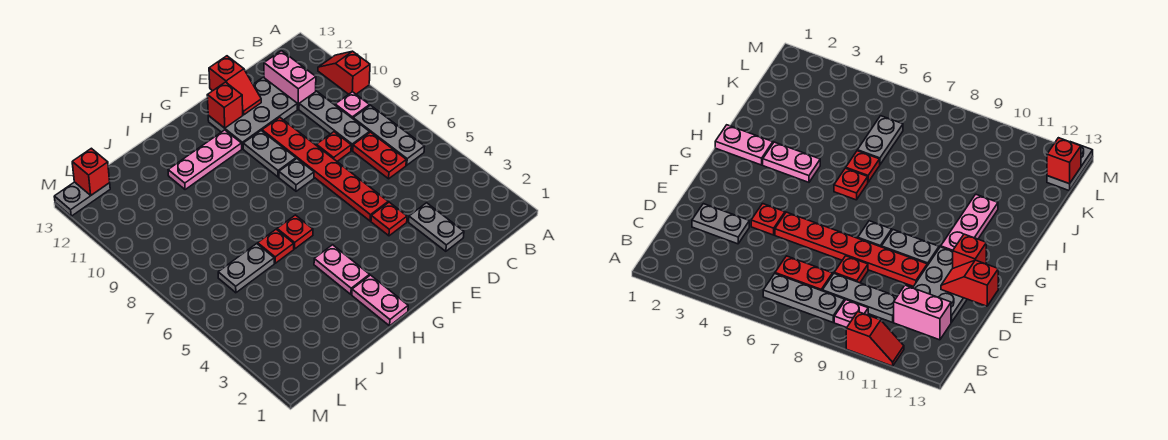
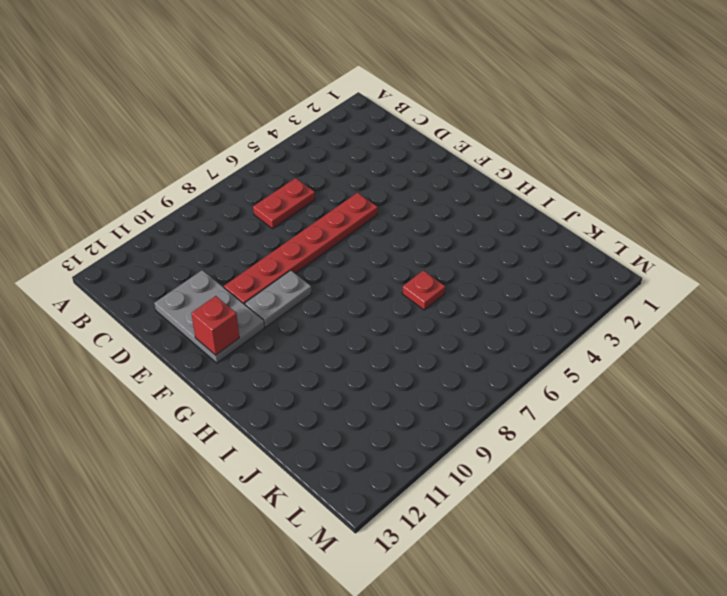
none -> red slope A10:A11 level 1 top 10
none -> grey plate B6:B8 level 1
none -> pink plate B9 level 1

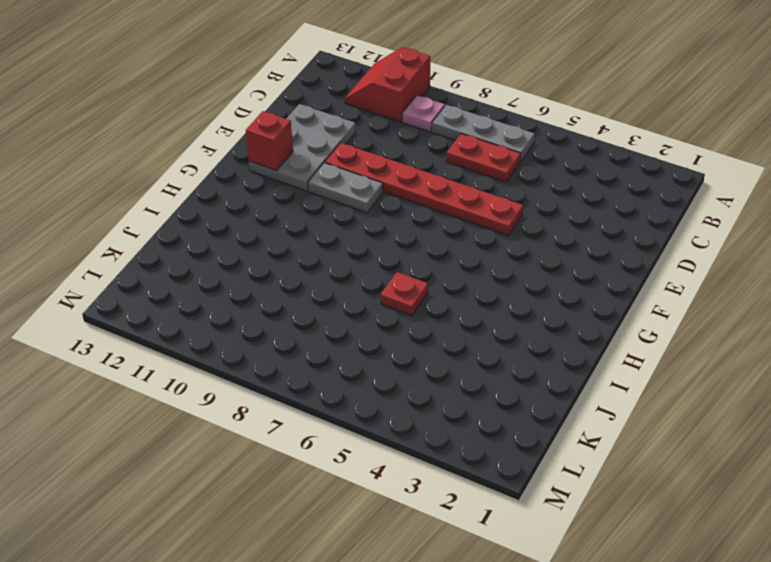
red slope A10:B11 level 1 top 10 -> red slope A10:A11 level 1 top 10
none -> grey plate C8:C10 level 1
none -> pink brick C11:C12 level 1
none -> grey plate D2:D3 level 1

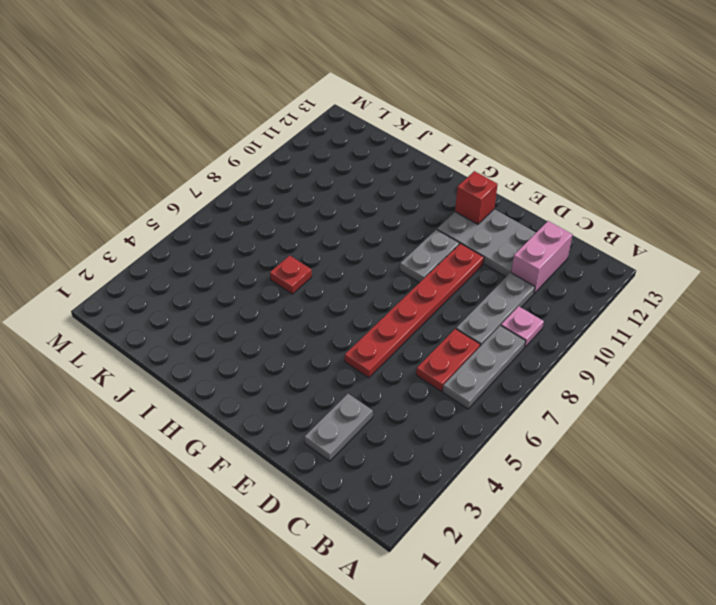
none -> red slope A10:A11 level 1 top 10
none -> red plate D8 level 1
none -> red plate E4 level 1

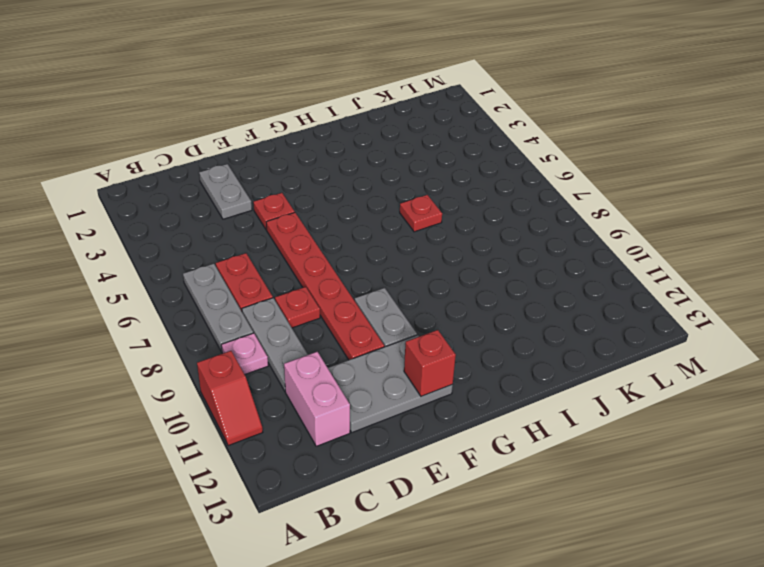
none -> grey plate F8 level 1
none -> pink plate G11:I11 level 1
none -> pink plate H1:H2 level 1

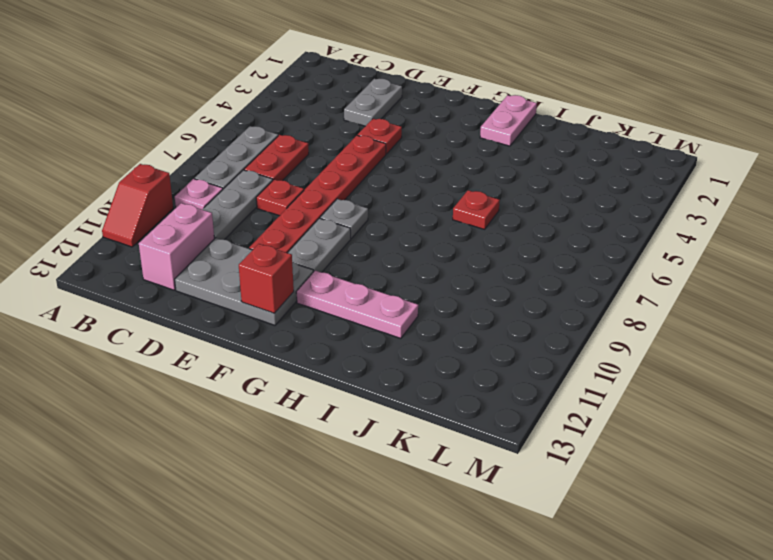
none -> pink plate H3:H4 level 1
none -> red plate H6 level 1
none -> grey plate J6:K6 level 1

